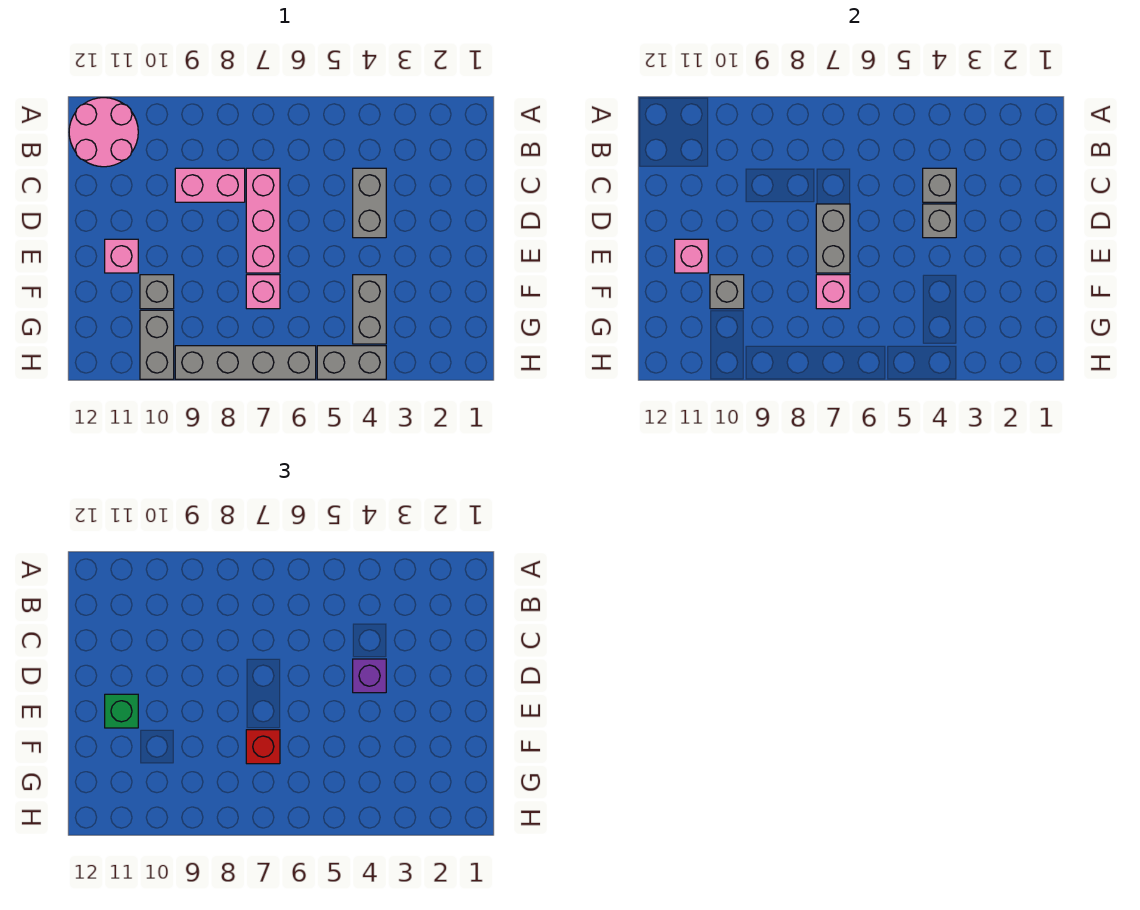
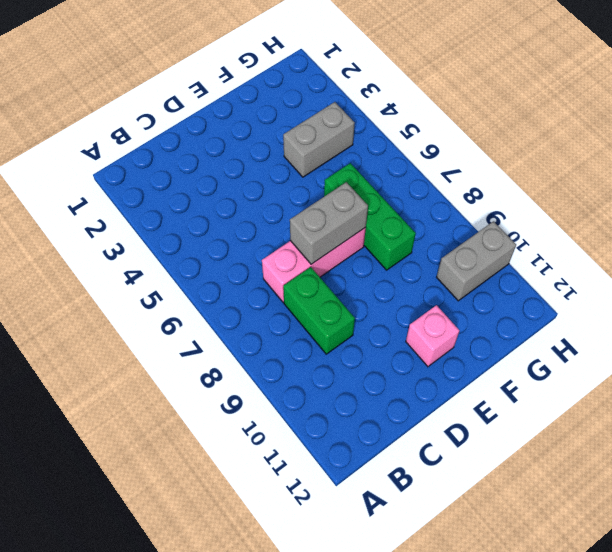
green brick C8:C9 level 1 -> pink brick C8:C9 level 1
green brick F6:F8 level 1 -> pink brick F7 level 1
none -> pink round brick A11:B12 level 1
none -> grey brick C4:D4 level 1
none -> grey brick F10 level 1

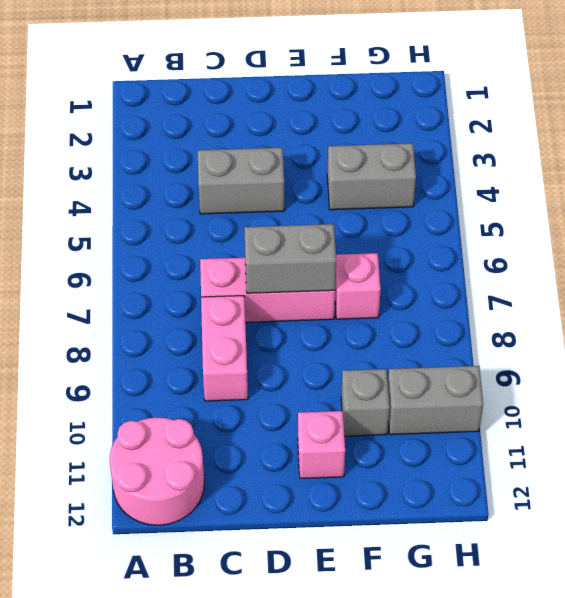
none -> grey brick H4:H5 level 1
none -> grey brick H6:H9 level 1
none -> grey brick C4 level 2

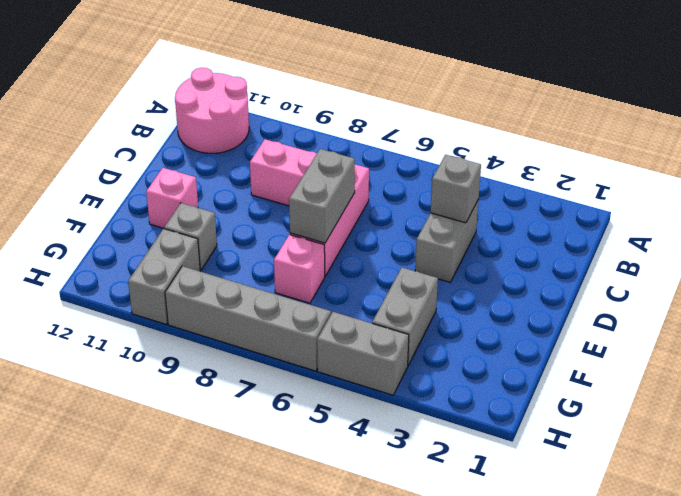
none -> grey brick D4 level 2
none -> pink brick E11 level 2
none -> pink brick F7 level 2

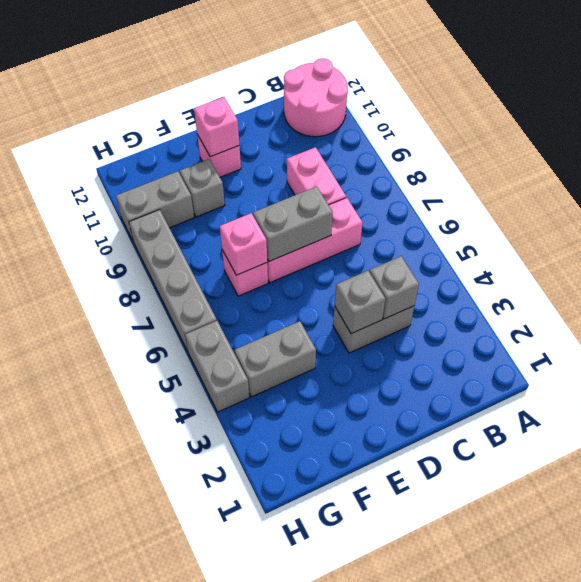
none -> grey brick F10 level 2
none -> purple brick D4 level 3
none -> green brick E11 level 3

